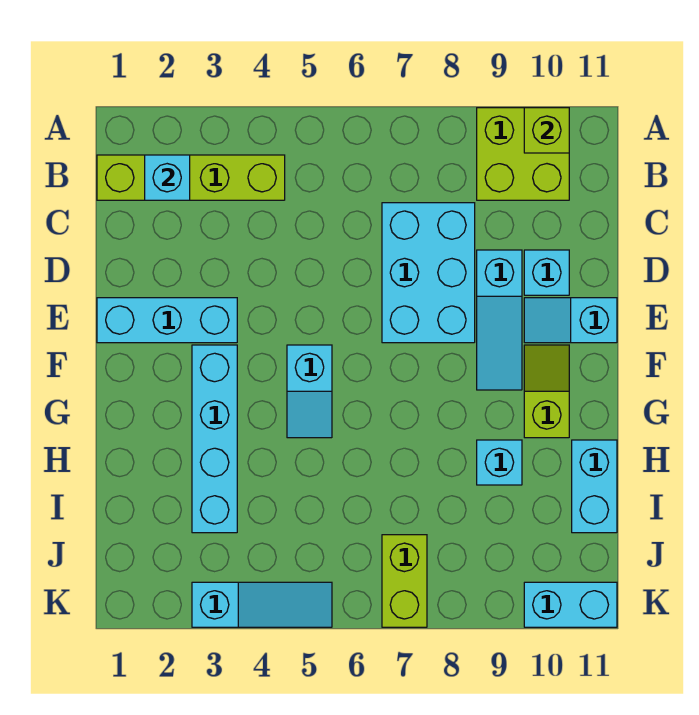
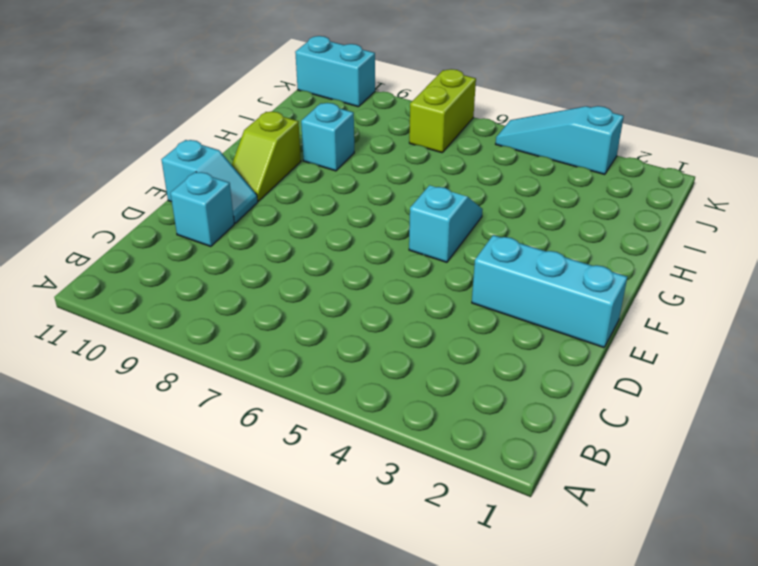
none -> lime brick A9:B10 level 1
none -> lime brick B1:B4 level 1
none -> cyan brick C7:E8 level 1

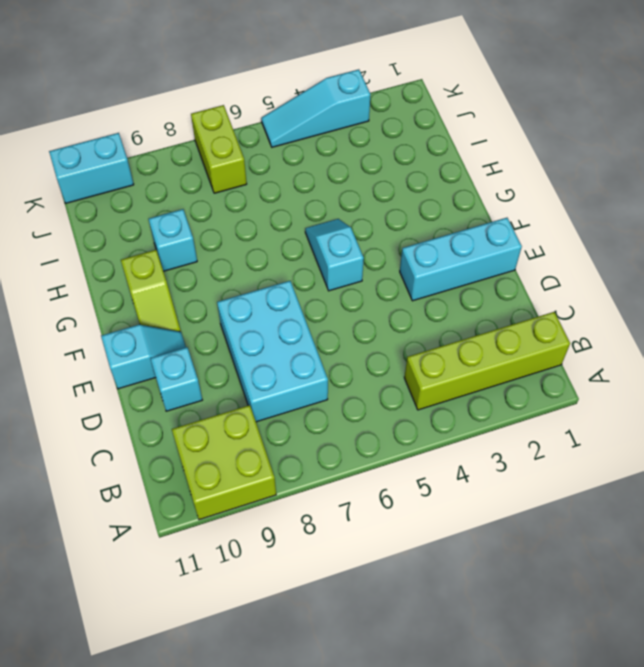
none -> cyan slope D9:F9 level 1 top D
none -> cyan brick F3:I3 level 1
none -> cyan brick H11:I11 level 1

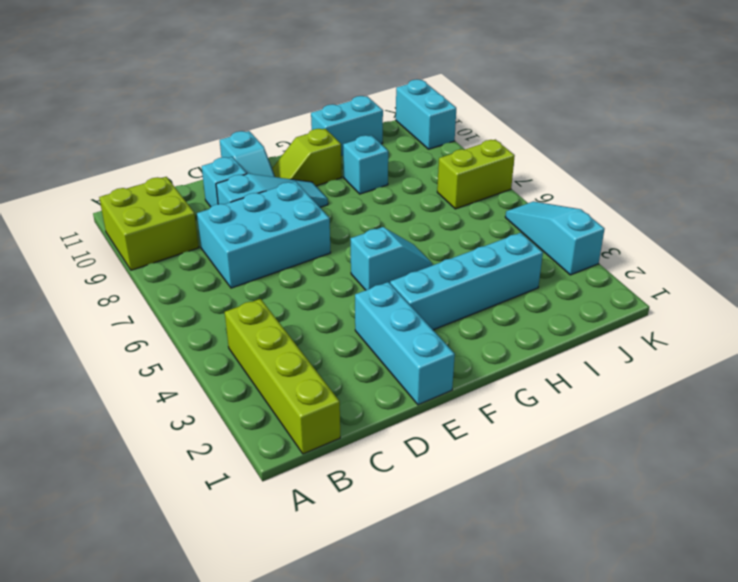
none -> lime brick A10 level 2
none -> cyan brick B2 level 2

